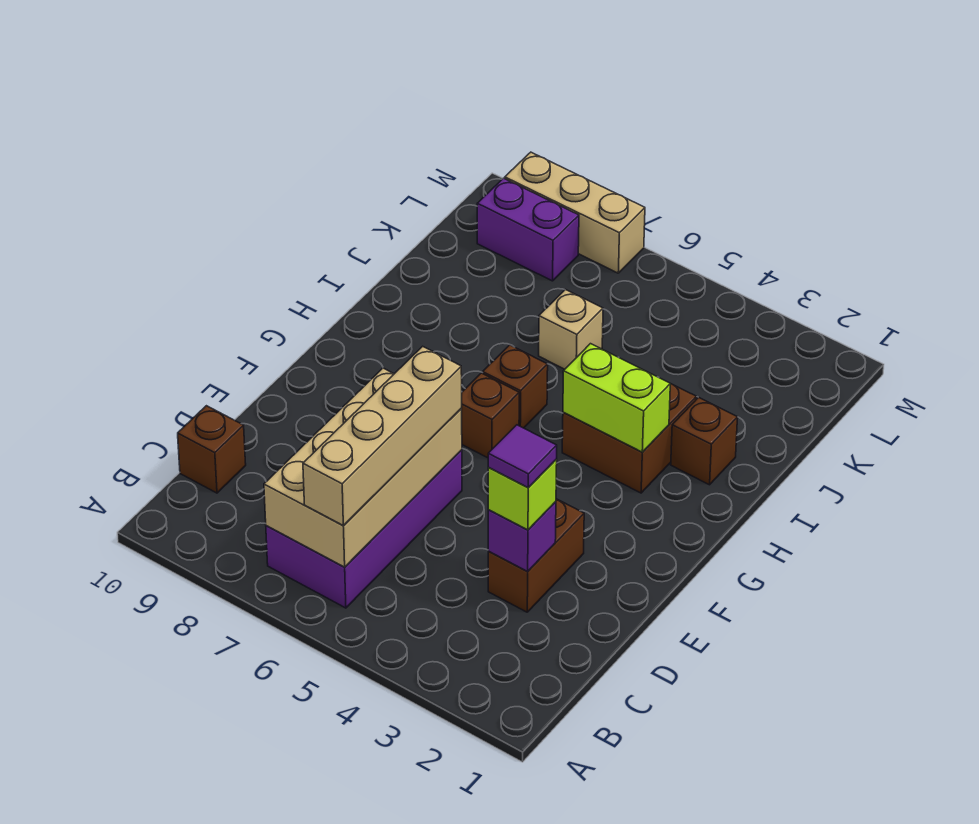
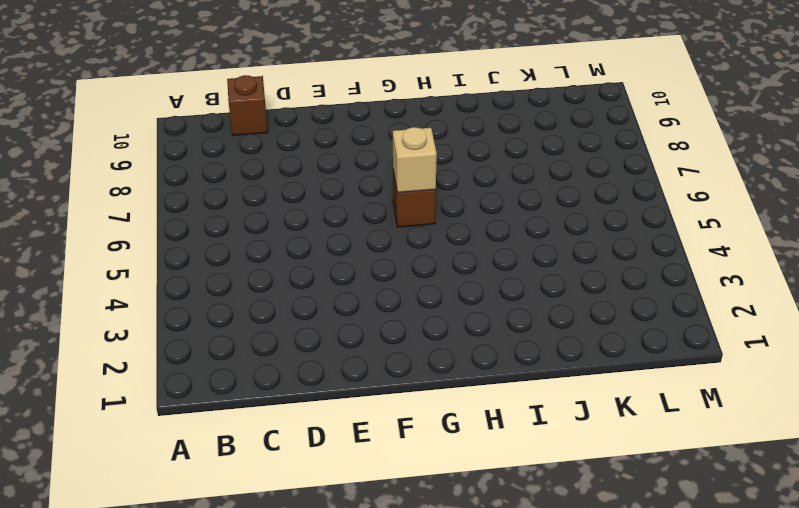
tan brick G6 level 2 -> tan brick J6 level 1
none -> purple brick B6:E7 level 1
none -> brown brick D3:E3 level 1
none -> brown brick H3:I4 level 1

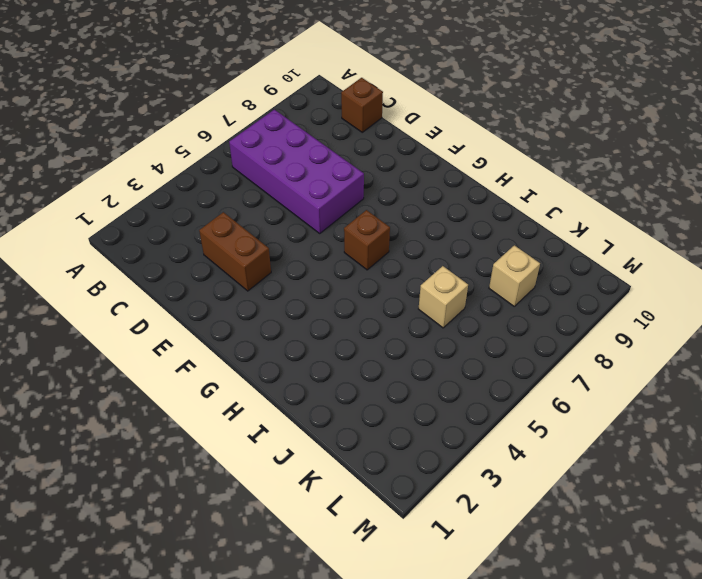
tan brick K8 level 1 -> none
none -> brown brick H3:I4 level 1
none -> brown brick H6 level 1
none -> brown brick I2 level 1

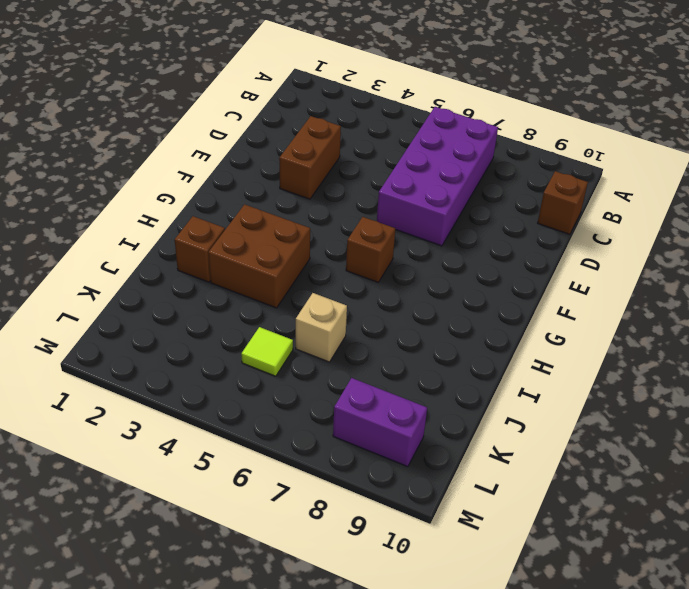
lime tile K5 level 1 -> none
none -> brown brick H6 level 1
none -> tan brick M7:M9 level 1
none -> tan brick B6:E7 level 2

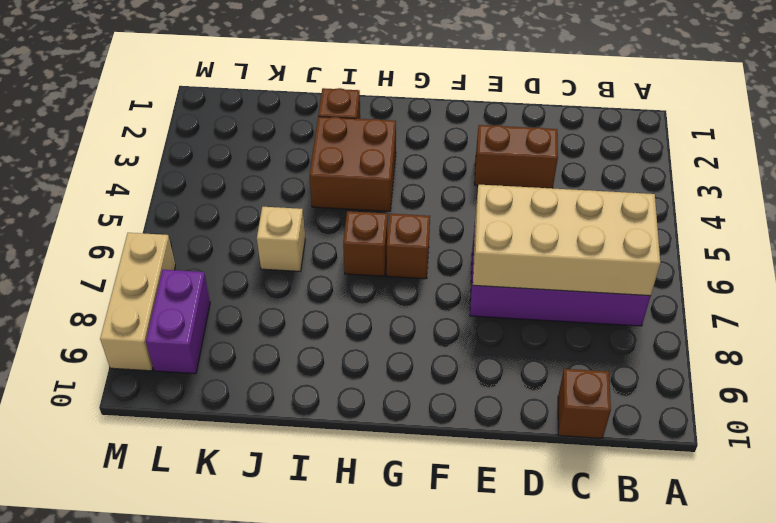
none -> purple brick D3 level 2
none -> lime brick H3:H4 level 2
none -> tan brick B6:E6 level 3

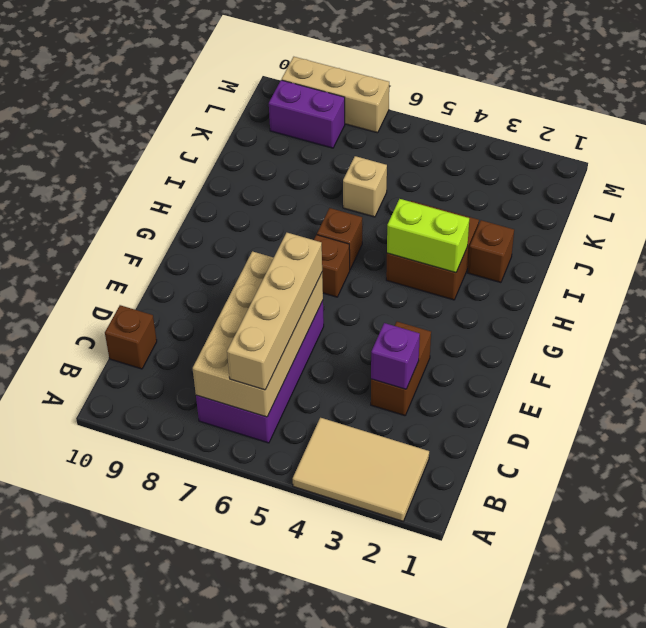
tan tile A2:B4 level 1 -> none
none -> lime brick D3 level 3
none -> purple tile D3 level 4

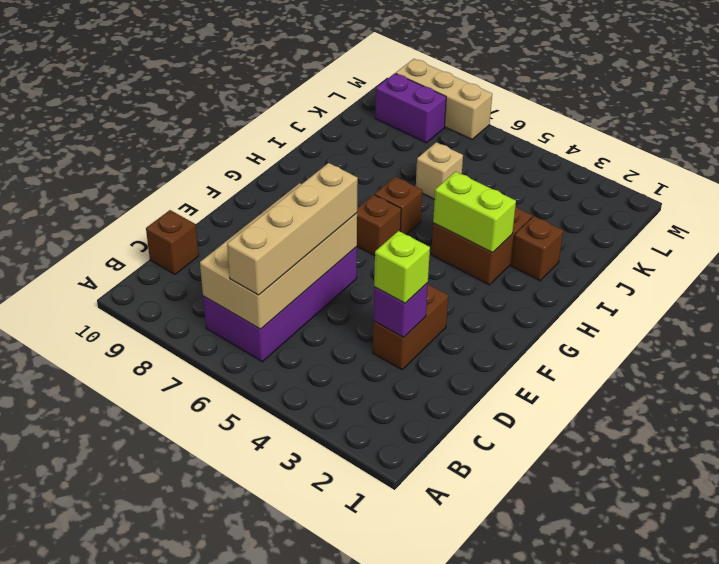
none -> purple tile D3 level 4

